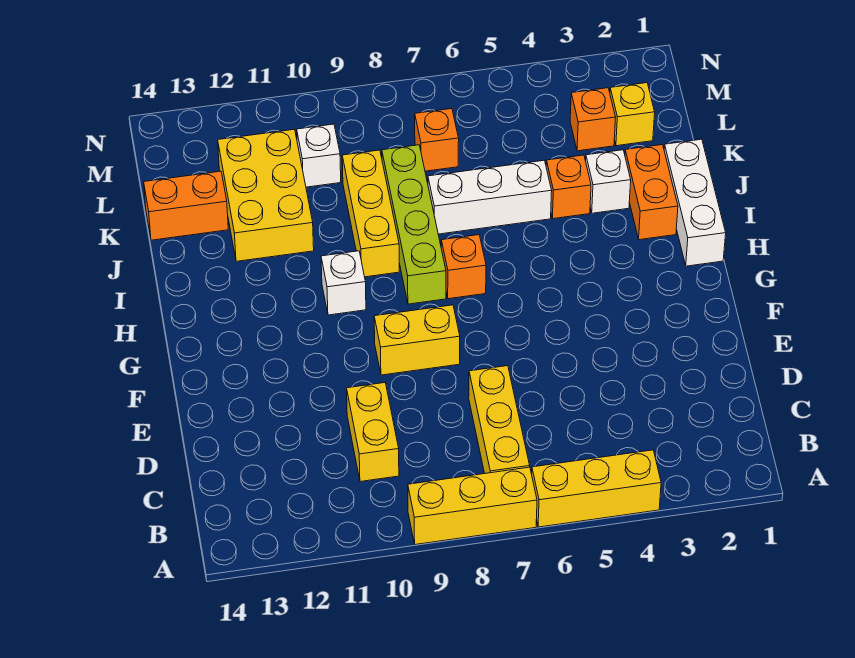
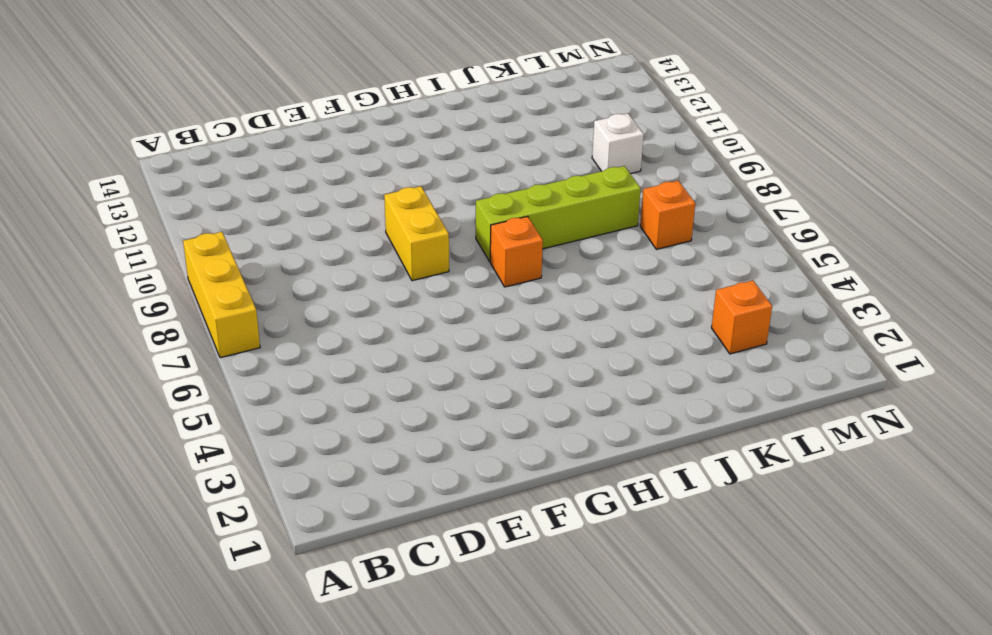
none -> yellow brick A4:A6 level 1
none -> yellow brick B7:D7 level 1
none -> yellow brick C10:D10 level 1

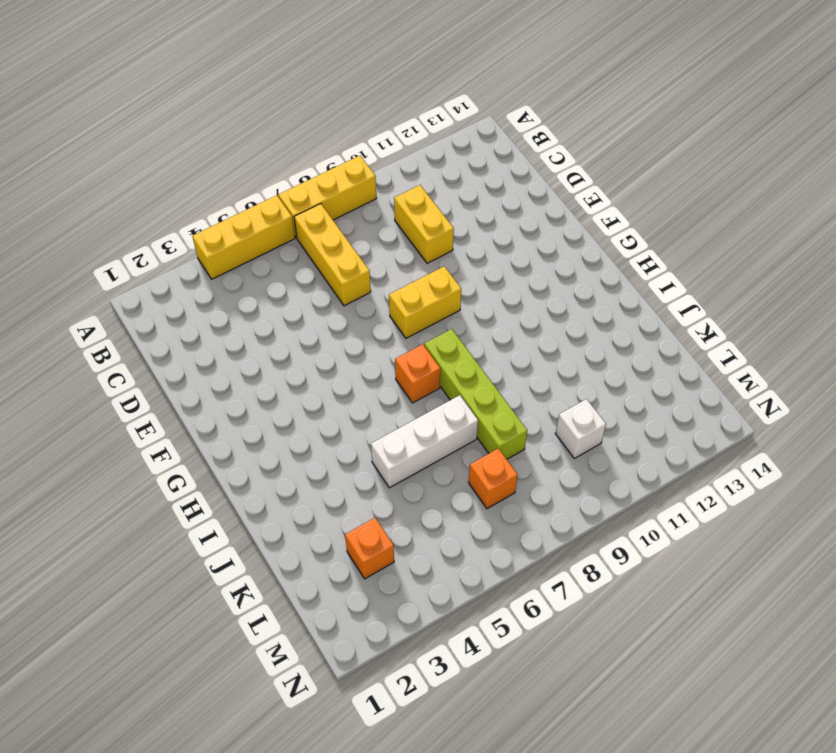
none -> white brick H1:J1 level 1
none -> white brick H10 level 1
none -> orange brick I2:J2 level 1

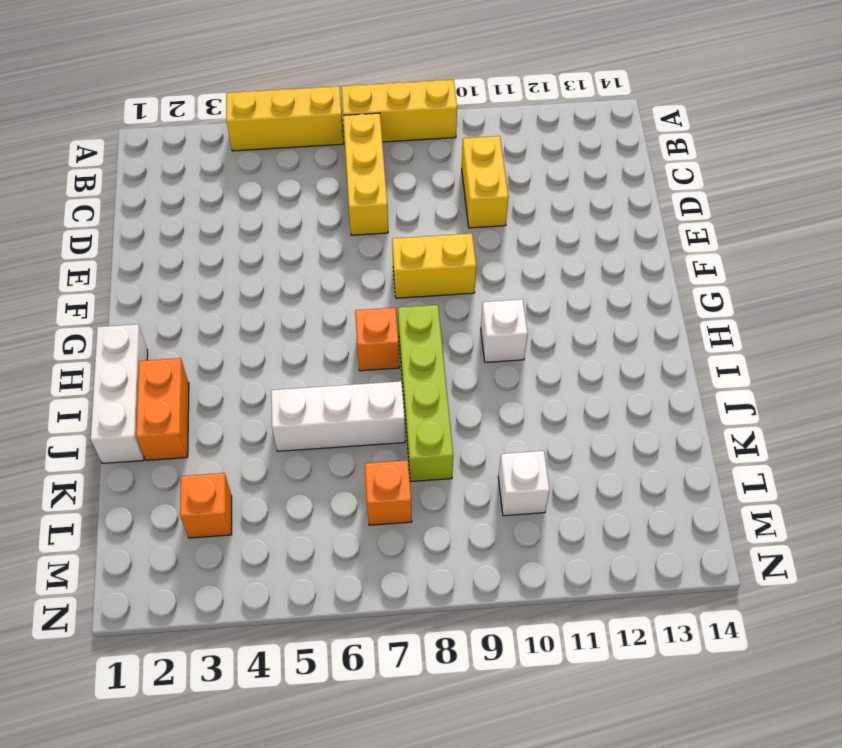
none -> yellow brick I9:K9 level 1
none -> white brick J3 level 1
none -> orange brick J4 level 1

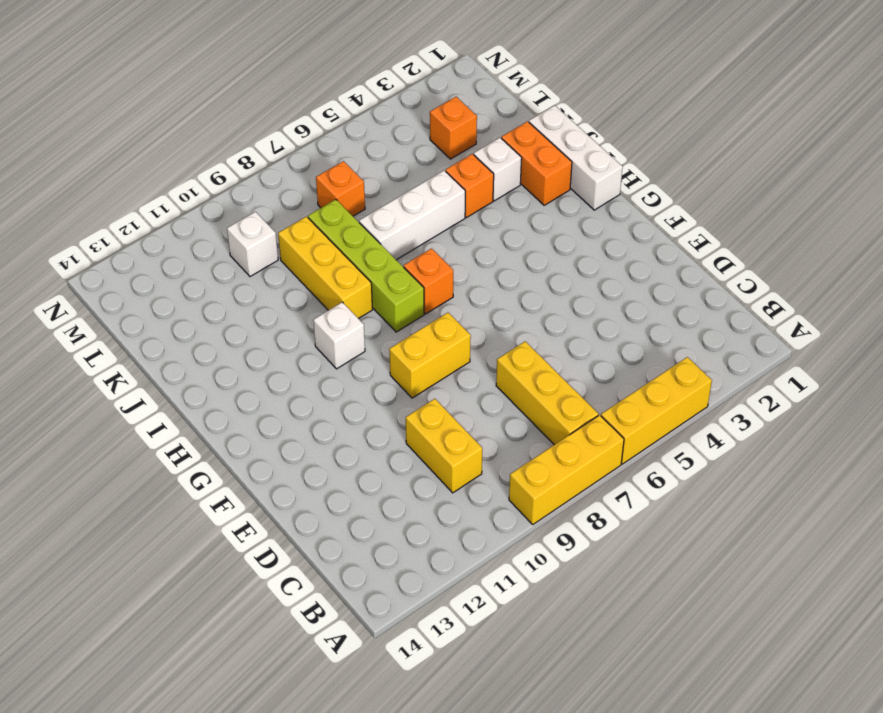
none -> yellow brick J11:L12 level 1
none -> orange brick K13:K14 level 1
none -> yellow brick L2 level 1

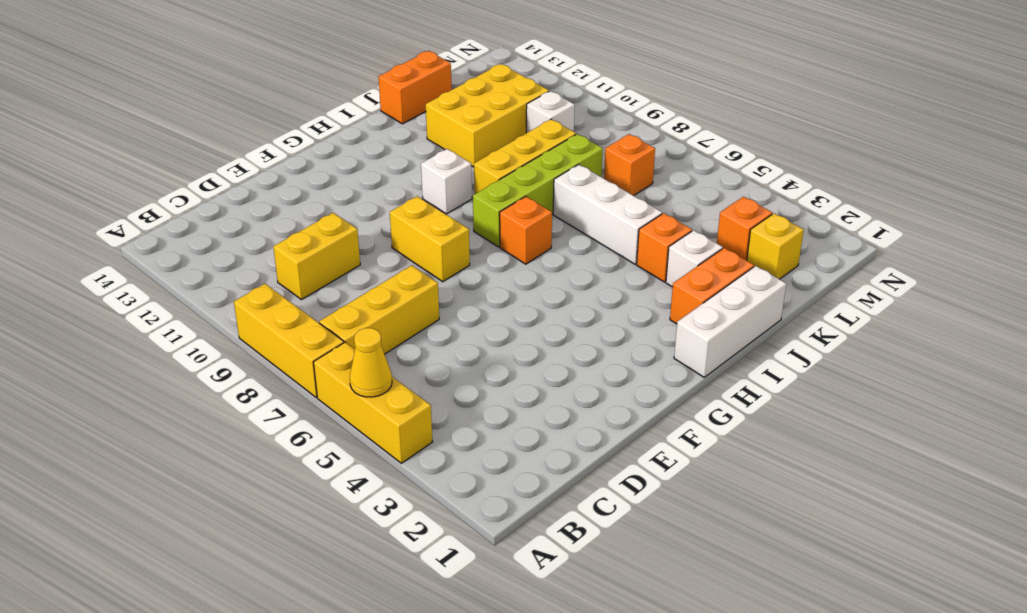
yellow cone A5 level 2 -> none
orange brick J14:K14 level 1 -> orange brick K13:K14 level 1

